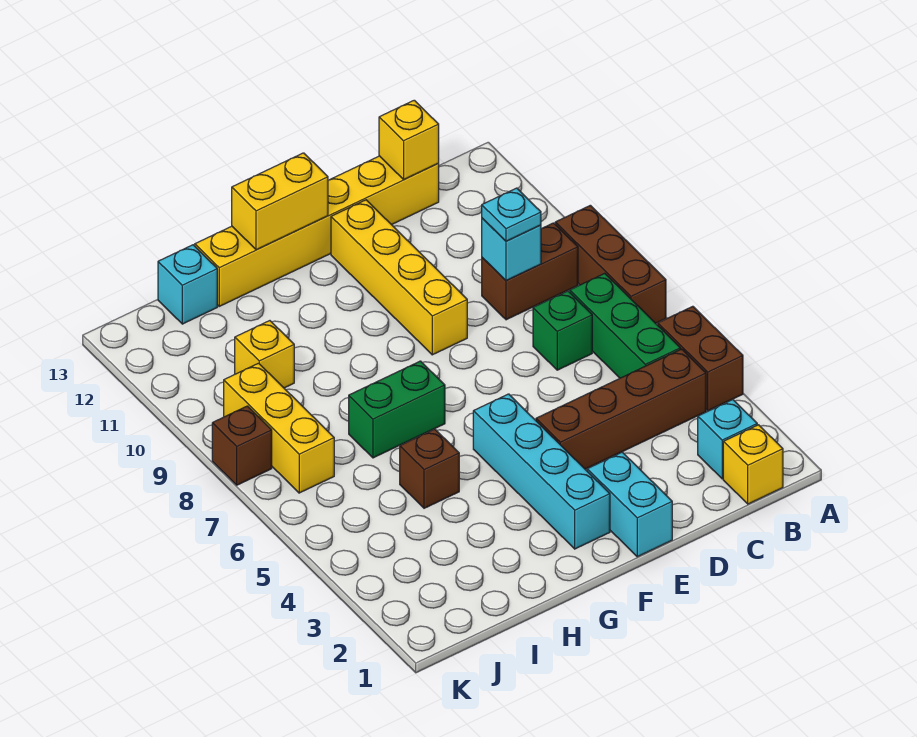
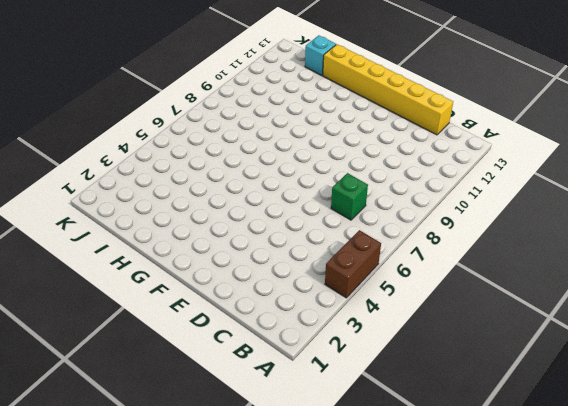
none -> brown brick A7:A9 level 1
none -> yellow brick B1 level 1
none -> cyan brick B2 level 1

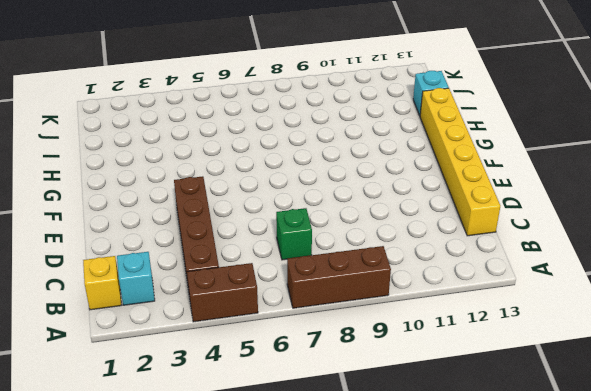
none -> green brick B5:B7 level 1
none -> brown brick B9:C9 level 1
none -> cyan brick E1:E2 level 1

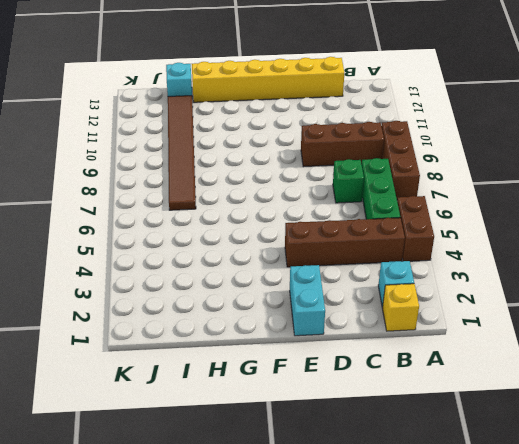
brown brick B9:D9 level 1 -> brown brick B9:C9 level 1
brown tile I7:I12 level 1 -> yellow brick I10 level 1
none -> yellow brick E9:E12 level 1
none -> cyan brick F2:F5 level 1
none -> green brick G7:H7 level 1

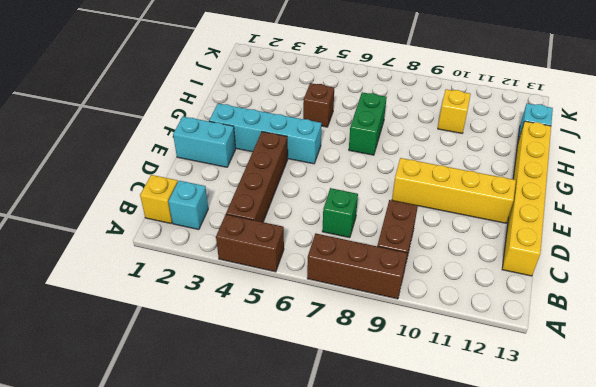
none -> green brick B5:B7 level 1
none -> yellow brick J7:J9 level 1
none -> brown brick K8 level 1

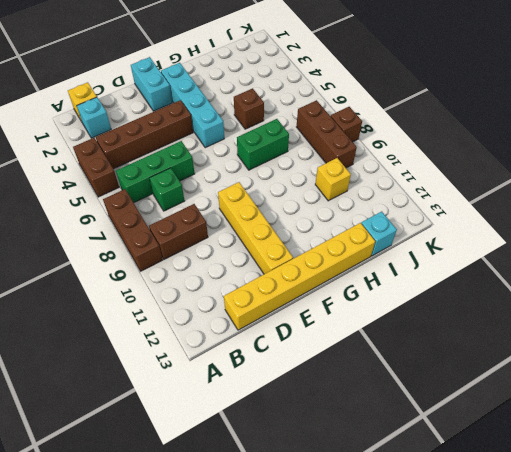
green brick B6:D6 level 1 -> green brick B5:B7 level 1
brown brick J7:J9 level 1 -> yellow brick J7:J9 level 1
none -> cyan brick C9 level 2
none -> yellow brick C13 level 2
none -> yellow brick F13:G13 level 2

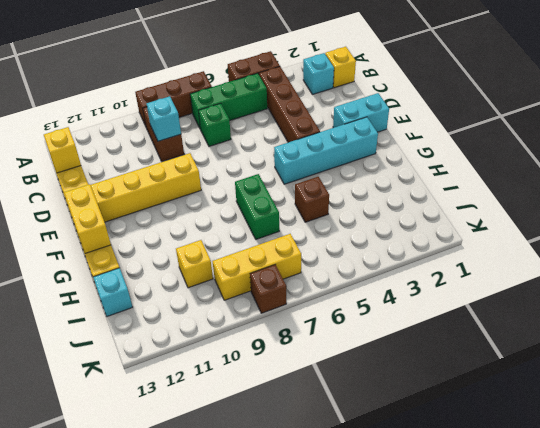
none -> cyan plate C9 level 3

